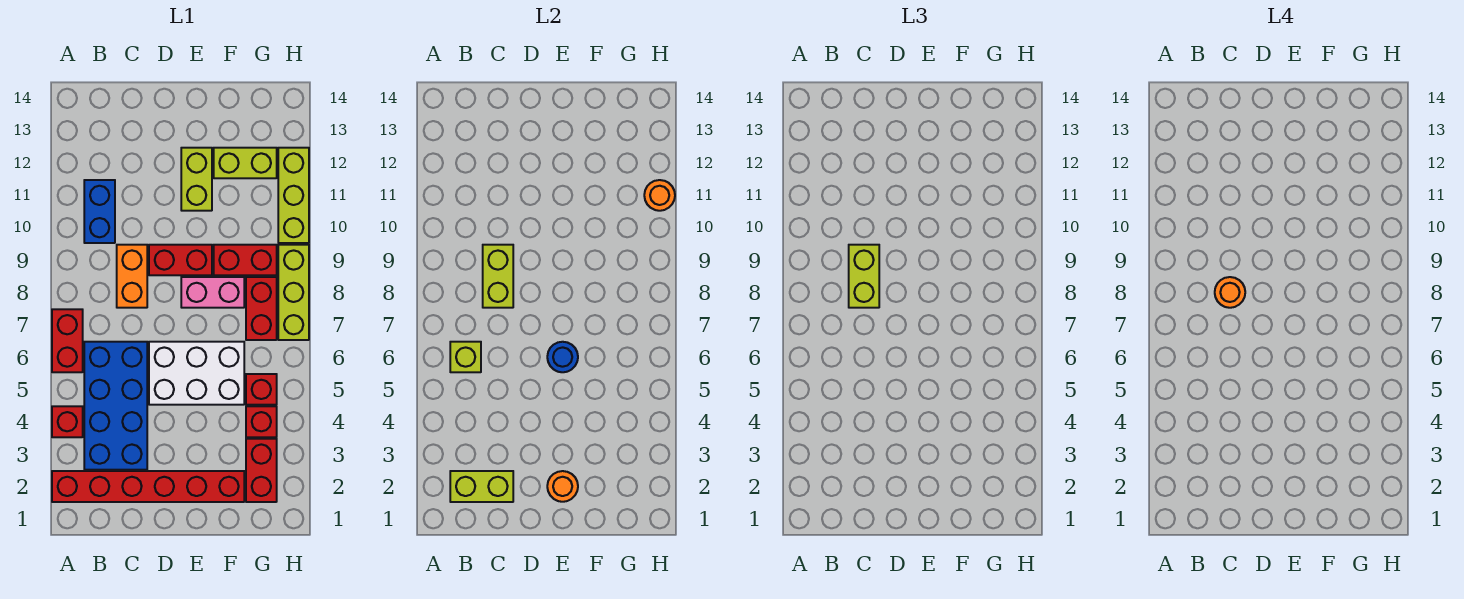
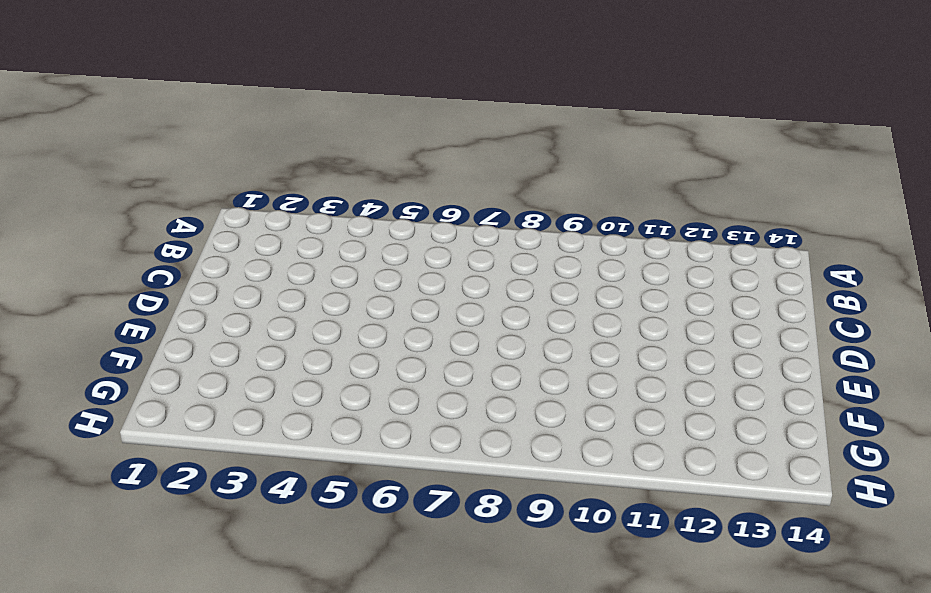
none -> red brick A2:F2 level 1
none -> red brick A4 level 1
none -> red brick A6:A7 level 1

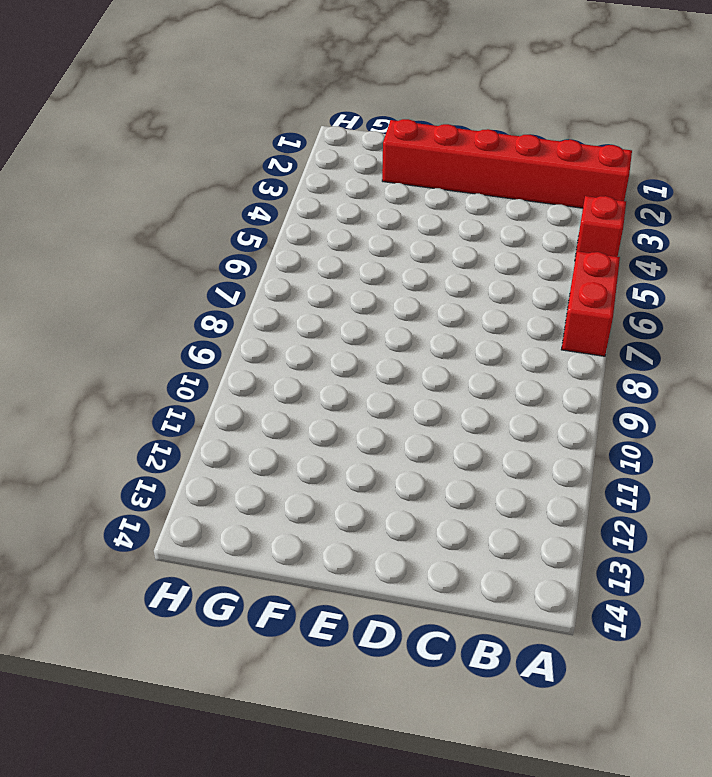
none -> blue brick B3:C6 level 1
none -> blue brick B10:B11 level 1
none -> orange brick C8:C9 level 1

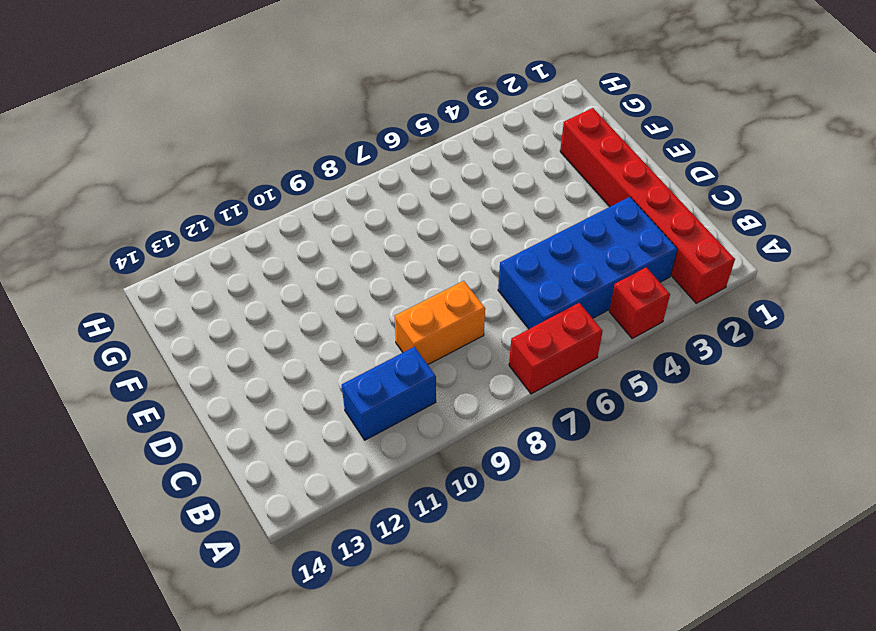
none -> white brick D5:F6 level 1
none -> red brick D9:E9 level 1
none -> pink brick E8:F8 level 1

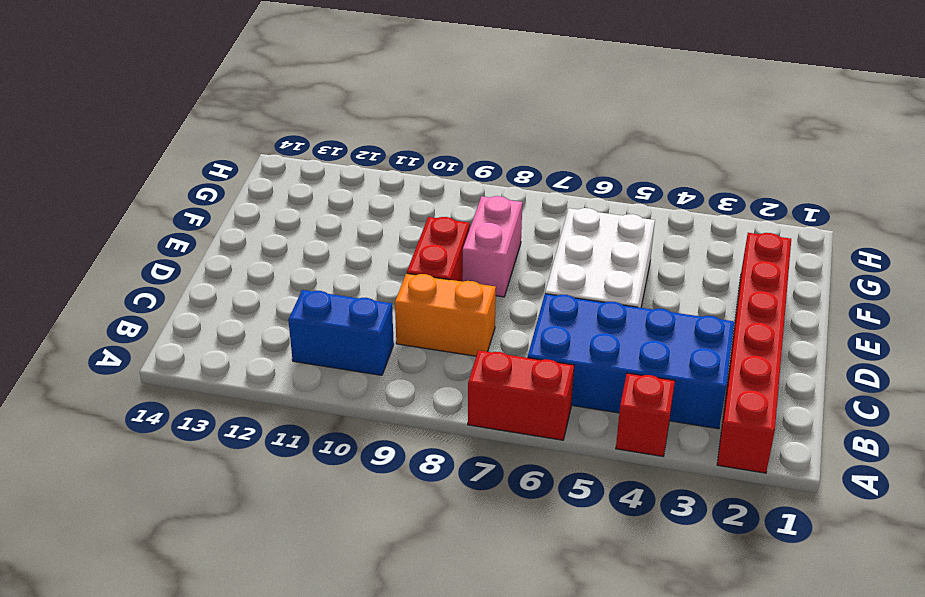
none -> lime brick E11:E12 level 1
none -> red brick F9:G9 level 1
none -> lime brick F12:G12 level 1

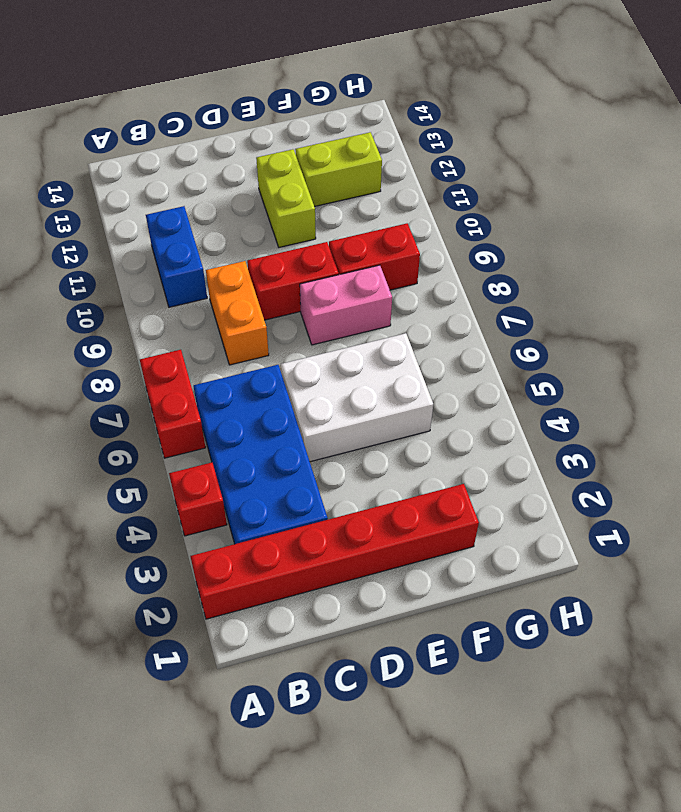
none -> red brick G2:G3 level 1
none -> red brick G4 level 1
none -> red brick G5 level 1

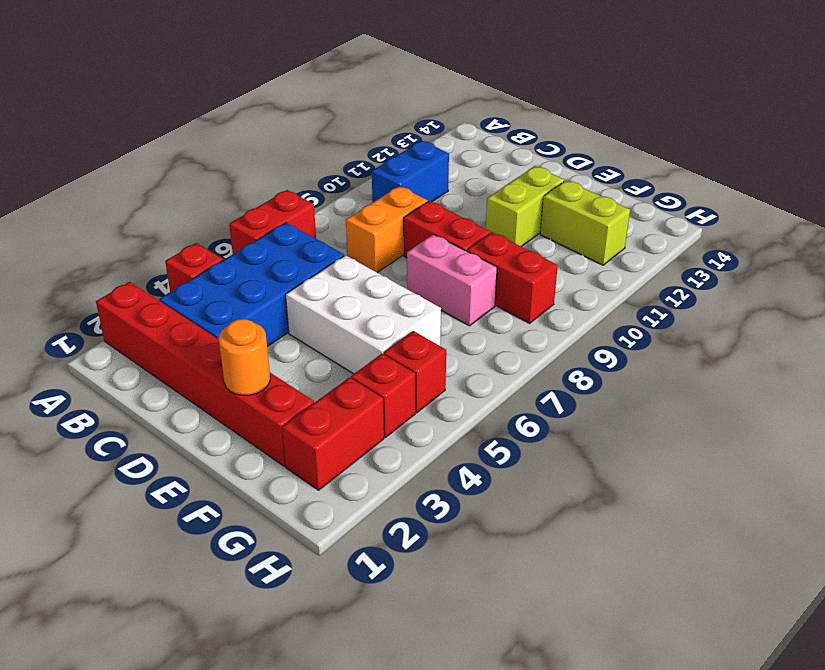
none -> red brick G7:G8 level 1
none -> lime brick H7:H9 level 1
none -> lime brick H10:H12 level 1

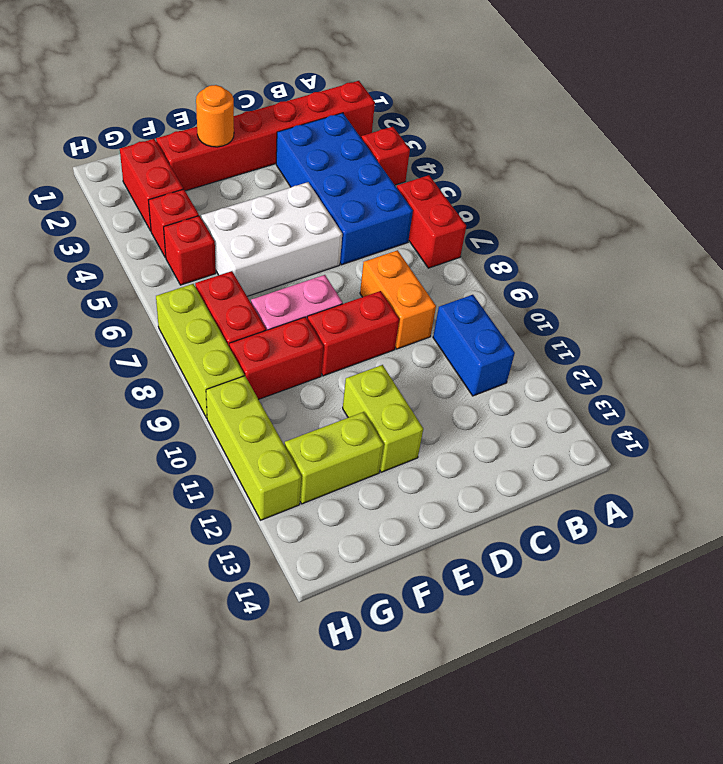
none -> lime brick B2:C2 level 2
none -> lime brick B6 level 2
none -> lime brick C8:C9 level 2

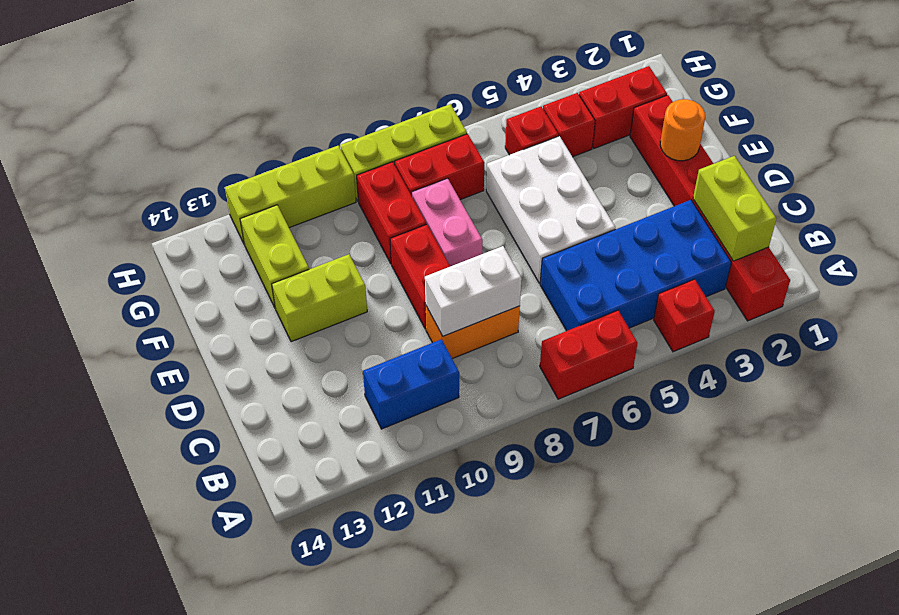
white brick C8:C9 level 2 -> lime brick C8:C9 level 2
none -> lime brick B6 level 2
none -> blue round brick E6 level 2
none -> orange round brick H11 level 2

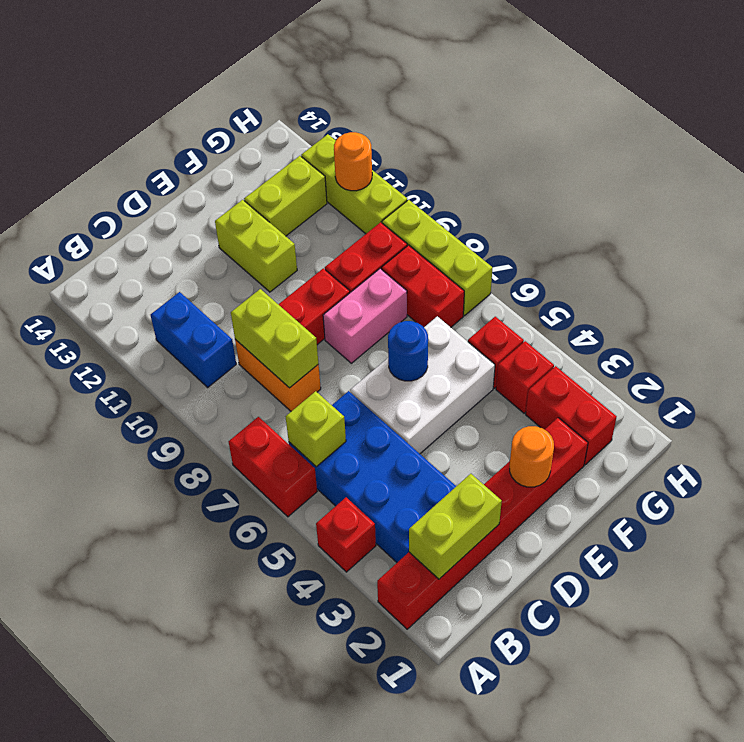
none -> lime brick C8:C9 level 3
none -> orange round brick C8 level 4

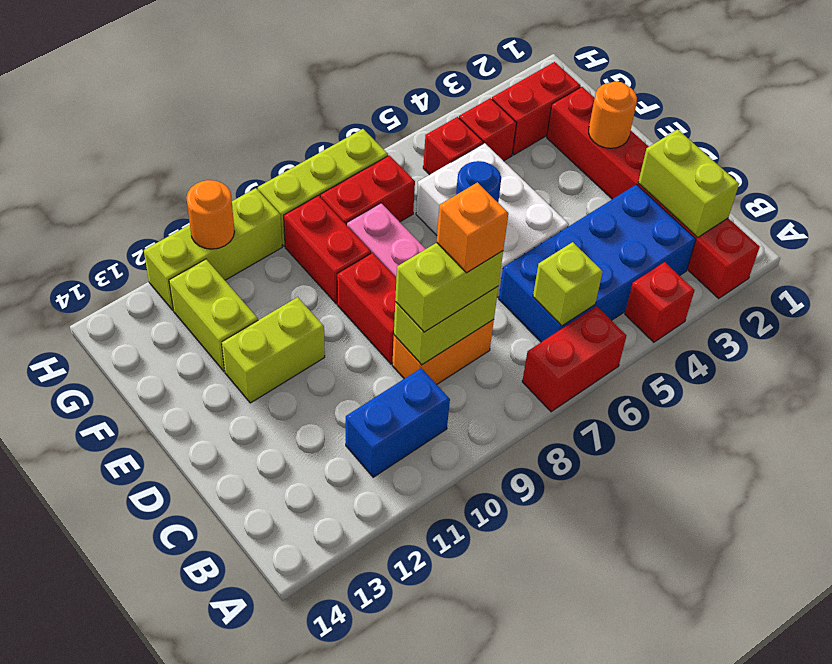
orange brick C8 level 4 -> orange round brick C8 level 4

